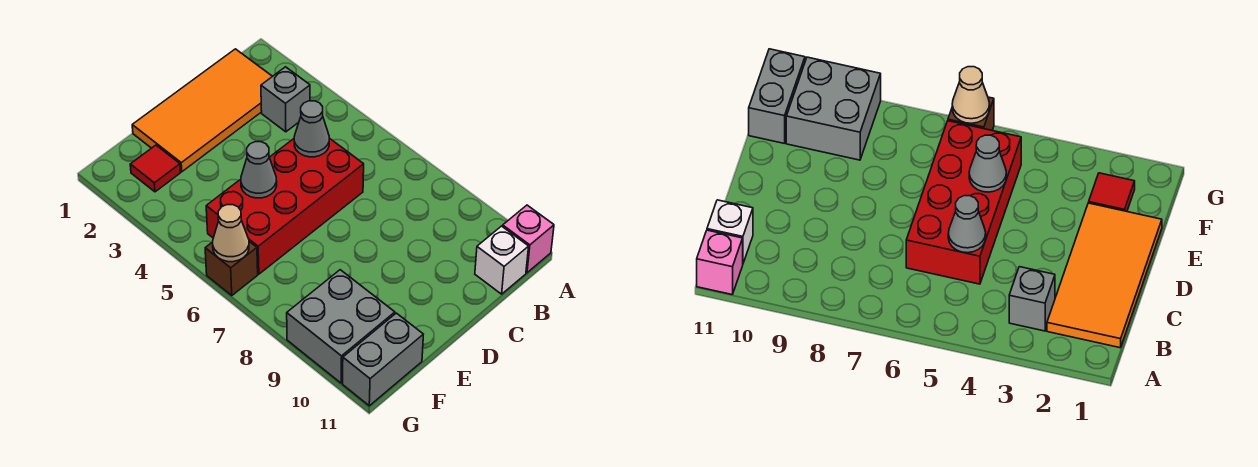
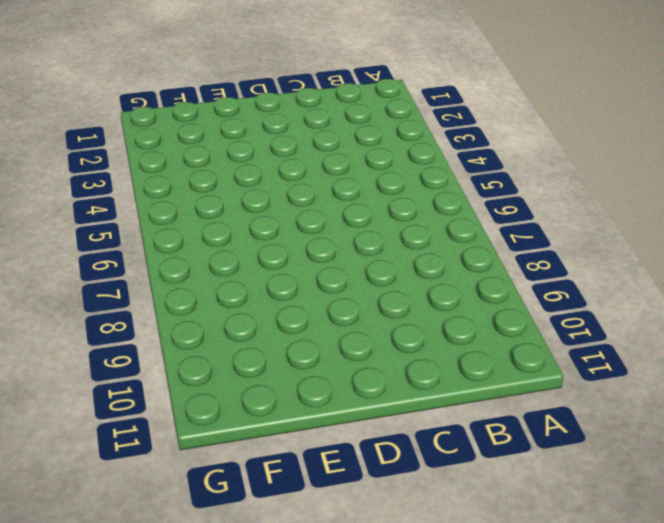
none -> pink brick A11 level 1
none -> orange tile B1:E2 level 1
none -> grey brick B3 level 1

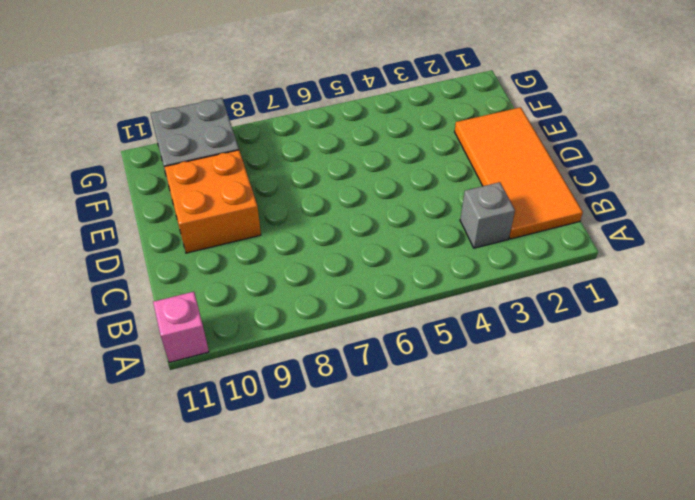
orange brick D9:E10 level 1 -> none
none -> white brick B11 level 1
none -> red brick C5:F6 level 1
none -> red tile F2 level 1

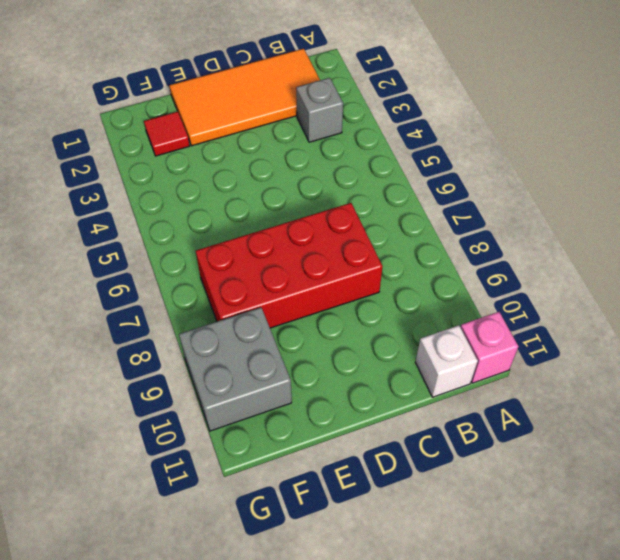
red brick C7:F8 level 1 -> red brick C5:F6 level 1
none -> grey brick F11:G11 level 1
none -> brown brick G6 level 1
none -> grey cone C5 level 2

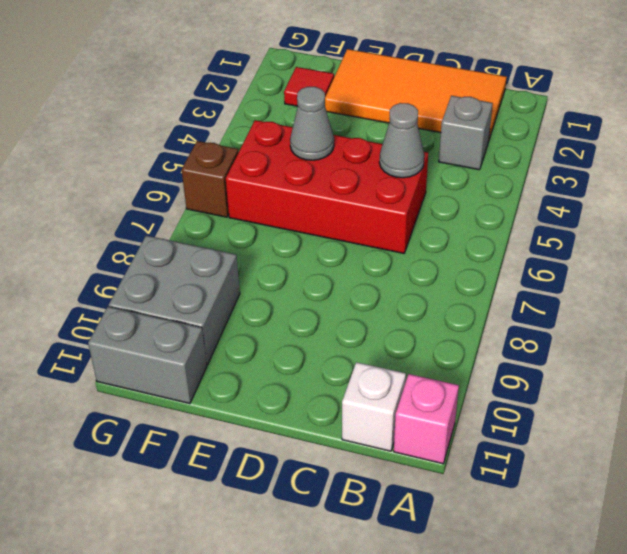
none -> tan cone G6 level 2

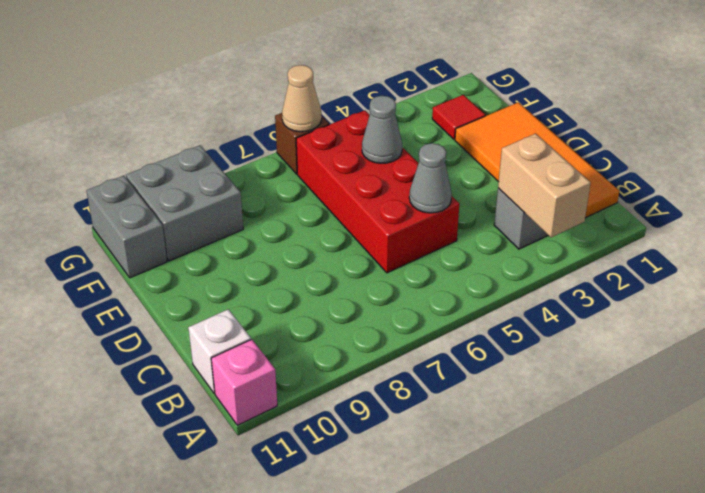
tan brick A3:B3 level 2 -> none

